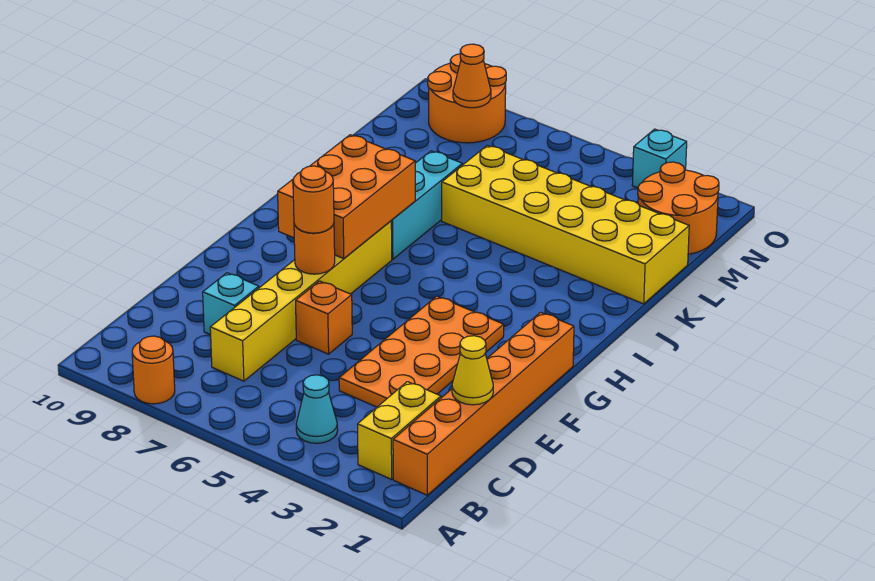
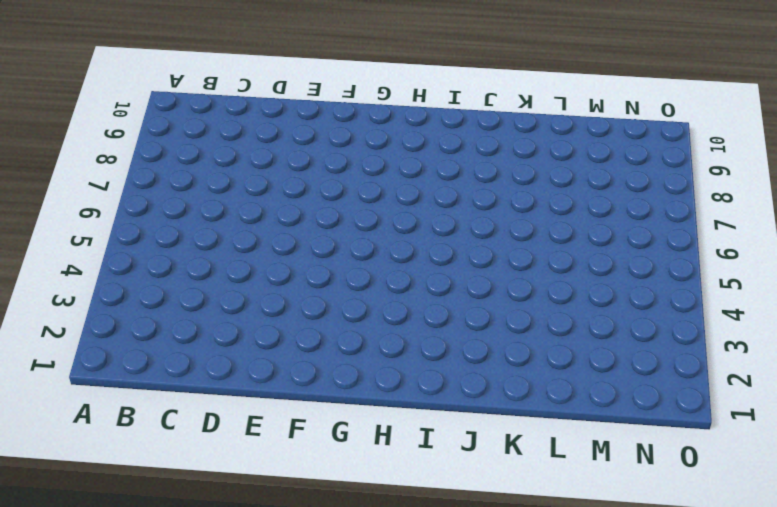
none -> orange round brick A8 level 1
none -> orange brick B1:G1 level 1
none -> yellow brick B2:C2 level 1

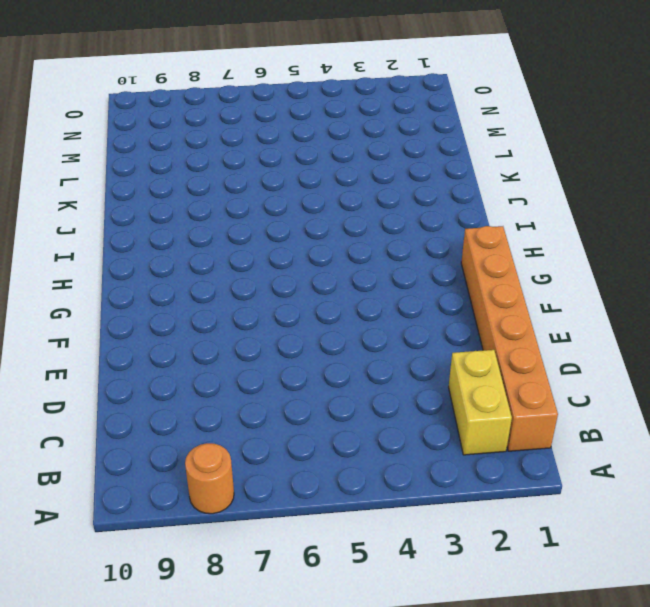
none -> cyan cone B4 level 1
none -> yellow brick C7:H7 level 1
none -> orange plate D3:G4 level 1

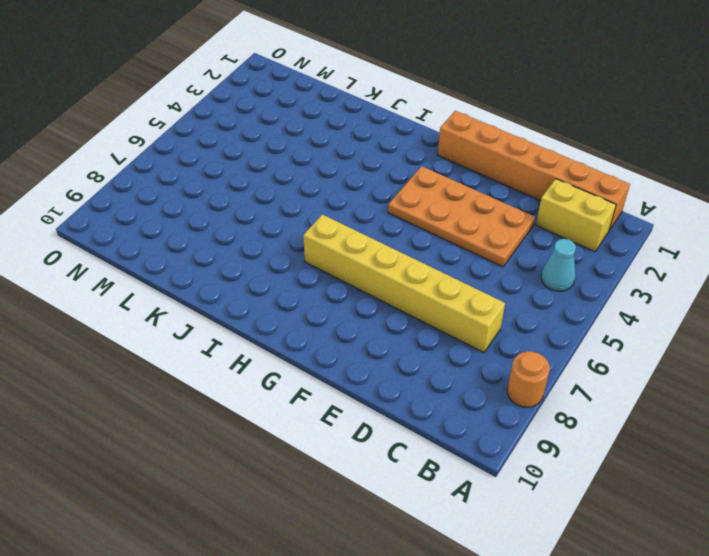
none -> cyan brick D8 level 1
none -> orange brick E6 level 1
none -> cyan brick I7:K7 level 1

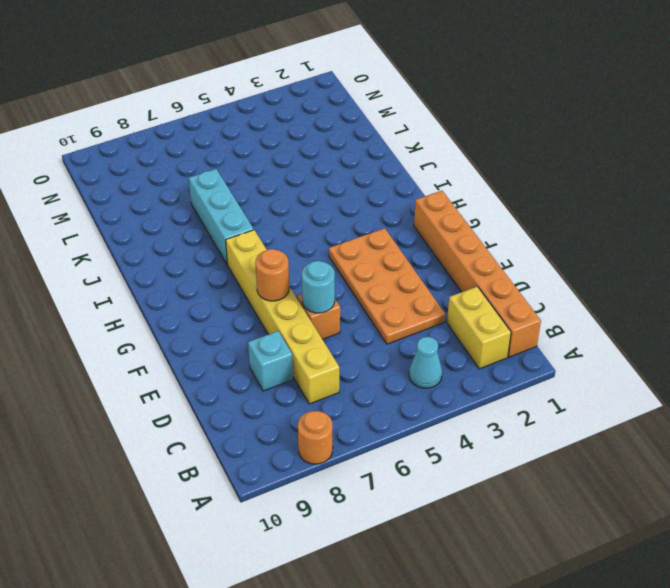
cyan round brick E6 level 2 -> none
none -> yellow brick K1:L6 level 1
none -> orange round brick M1:N2 level 1
none -> orange round brick N8:O9 level 1

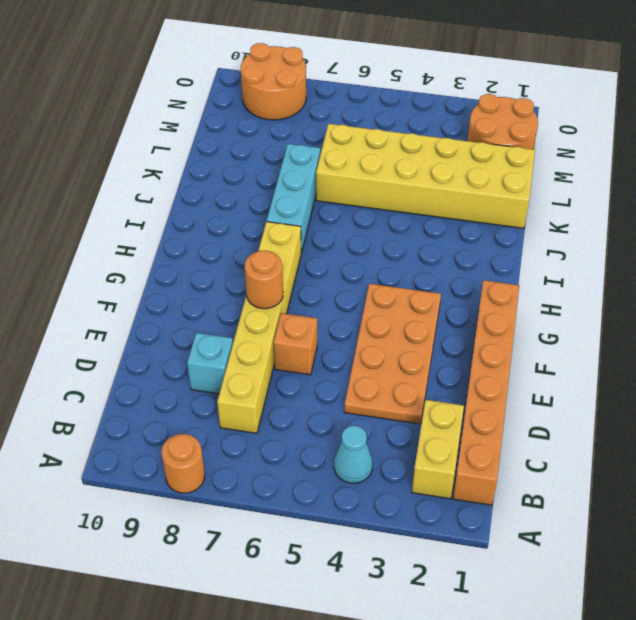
none -> cyan brick O3 level 1
none -> yellow cone D1 level 2
none -> orange brick G7:I8 level 2

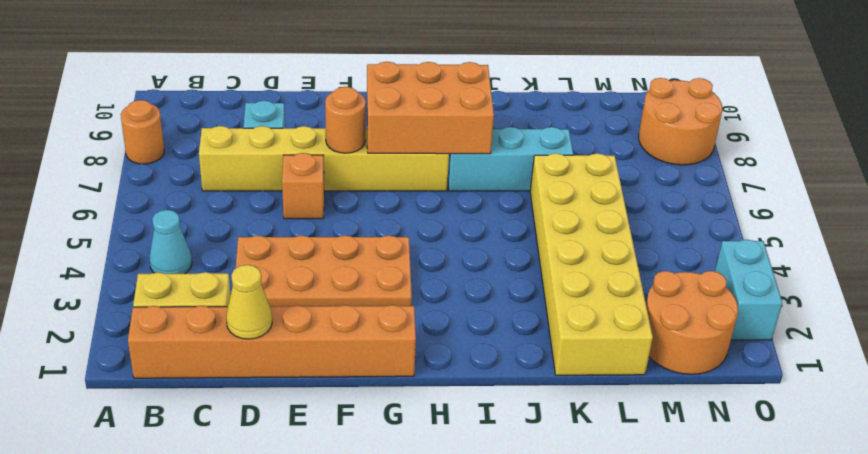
cyan brick O2:O3 level 1 -> cyan brick O3 level 1
none -> orange cone N8 level 2
none -> orange round brick F7 level 3

